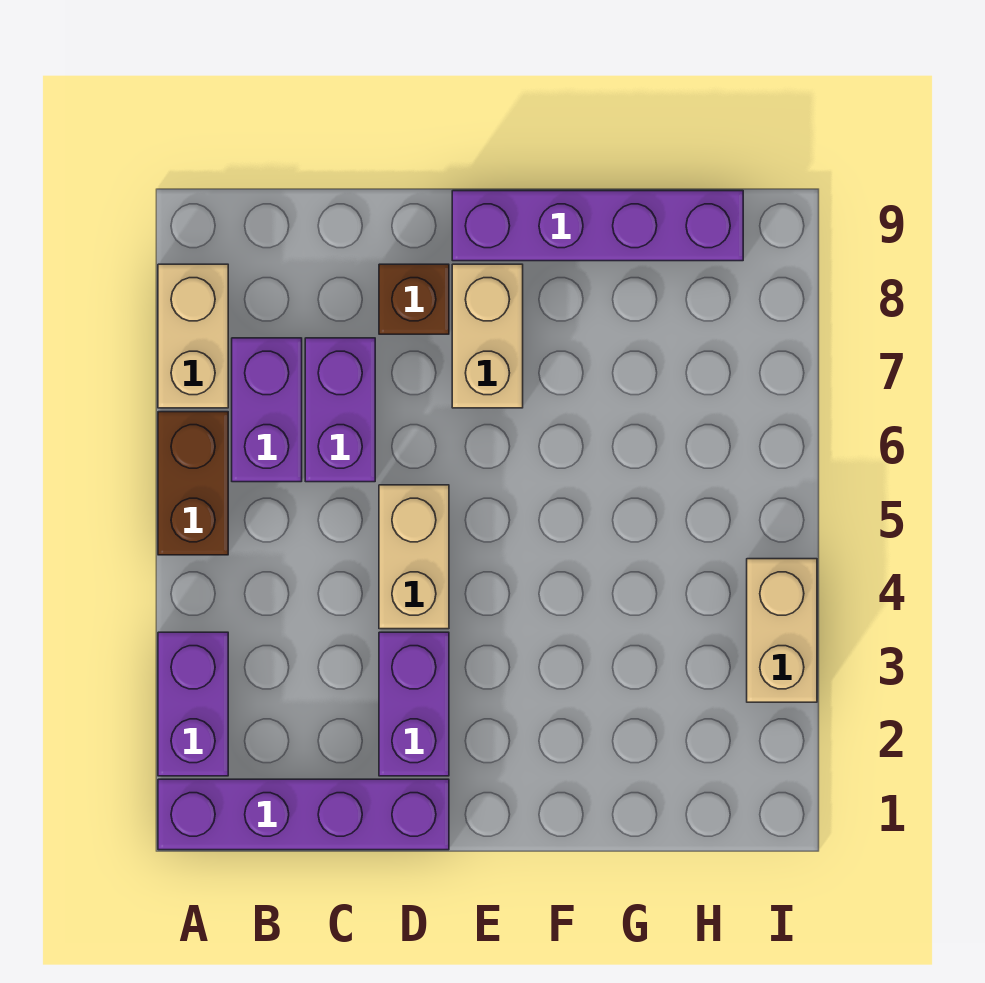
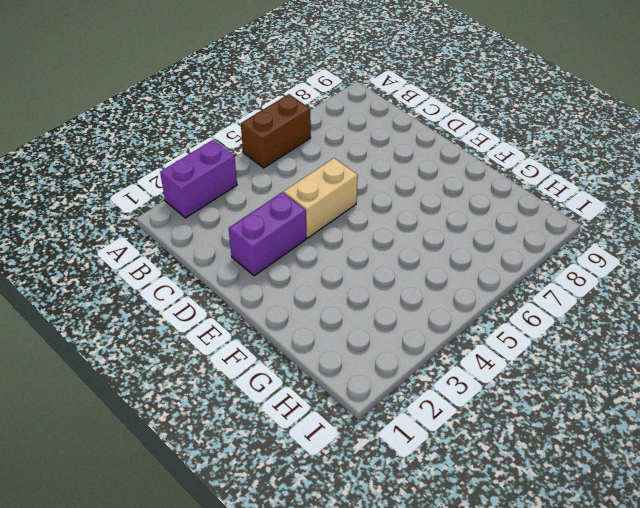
none -> purple brick A1:D1 level 1
none -> tan brick A7:A8 level 1
none -> purple brick B6:B7 level 1

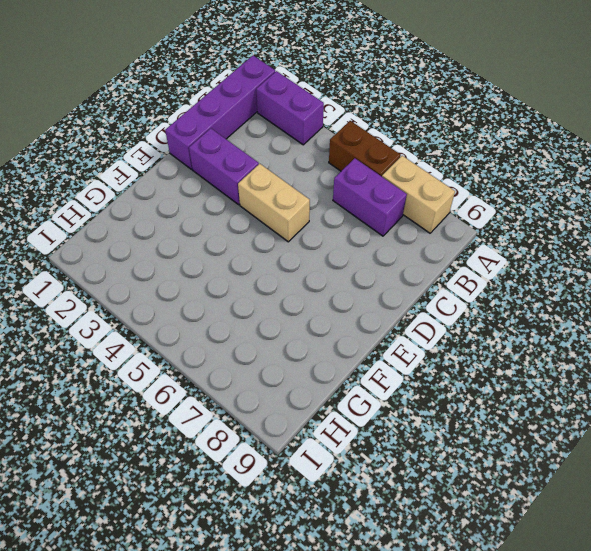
none -> purple brick C6:C7 level 1
none -> brown brick D8 level 1
none -> tan brick E7:E8 level 1

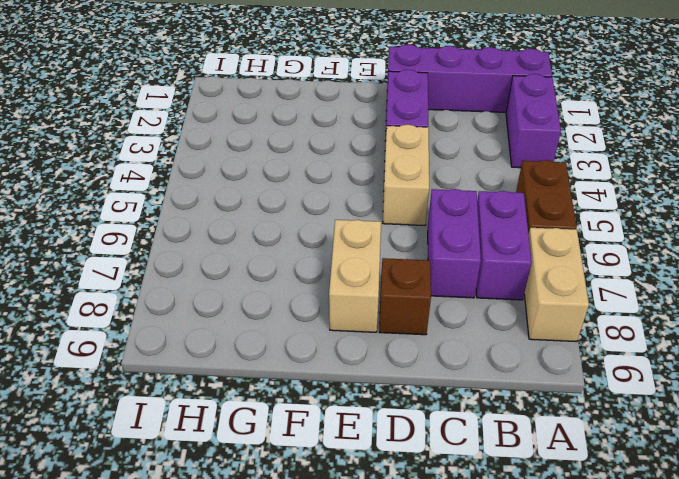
none -> purple brick E9:H9 level 1
none -> tan brick I3:I4 level 1

